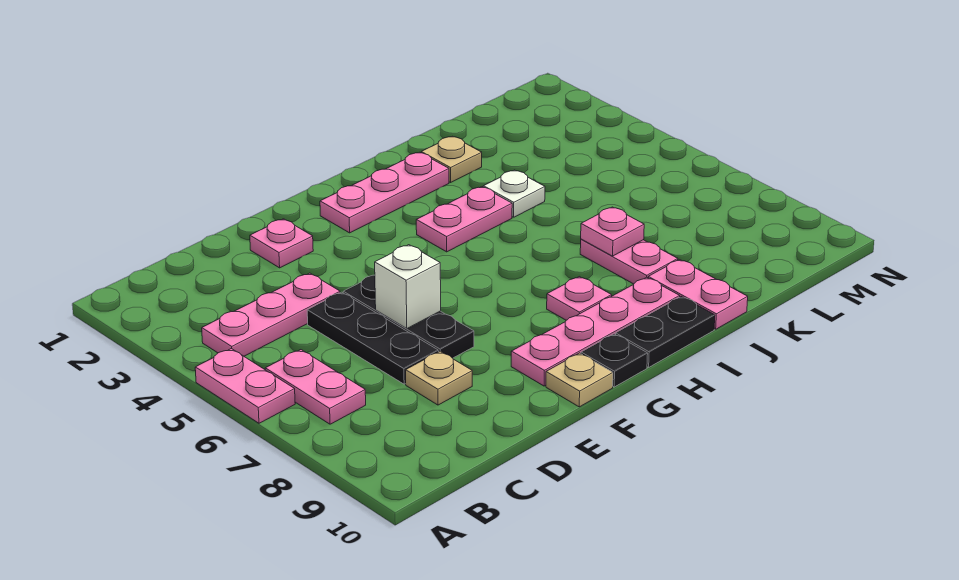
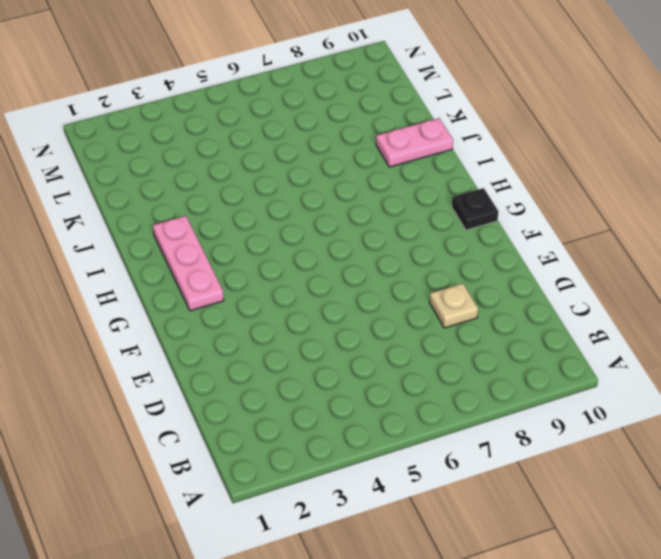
none -> pink plate A5:A6 level 1
none -> pink plate B4:D4 level 1
none -> pink plate B6:B7 level 1

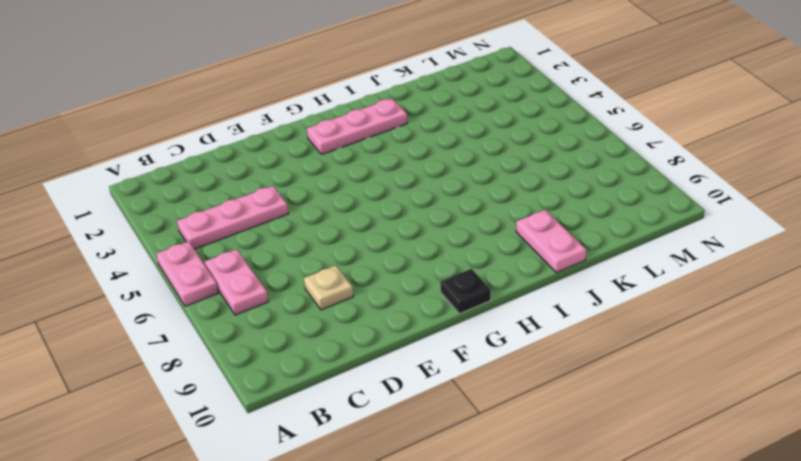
none -> black plate D5:D7 level 1
none -> pink plate E2 level 1
none -> black plate E5:E7 level 1

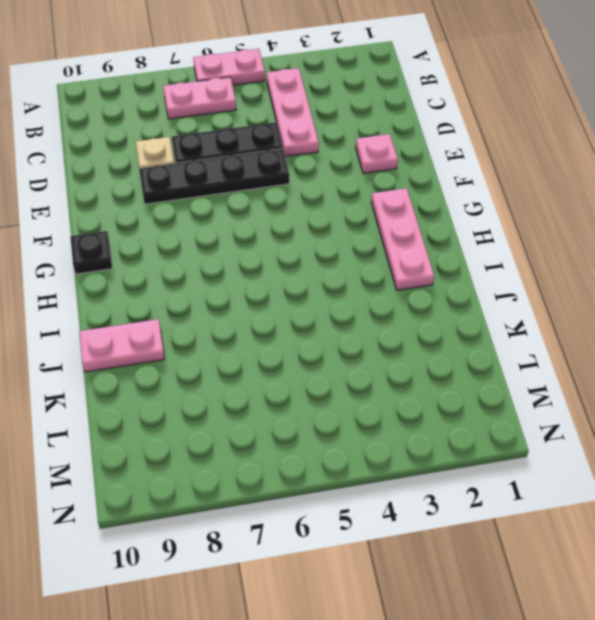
black plate E5:E8 level 1 -> black plate E5:E7 level 1
none -> pink plate F9:I9 level 1
none -> tan plate F10 level 1
none -> pink plate H4:I4 level 1

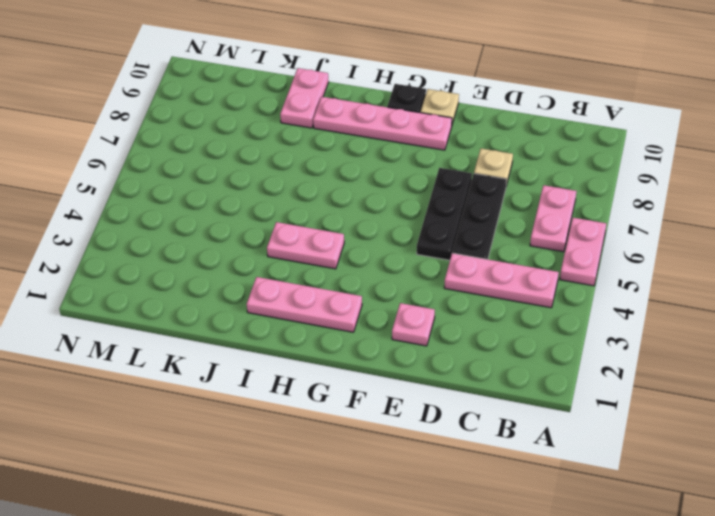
none -> pink plate H8 level 1
none -> black plate H10:I10 level 1
none -> tan plate J2 level 1

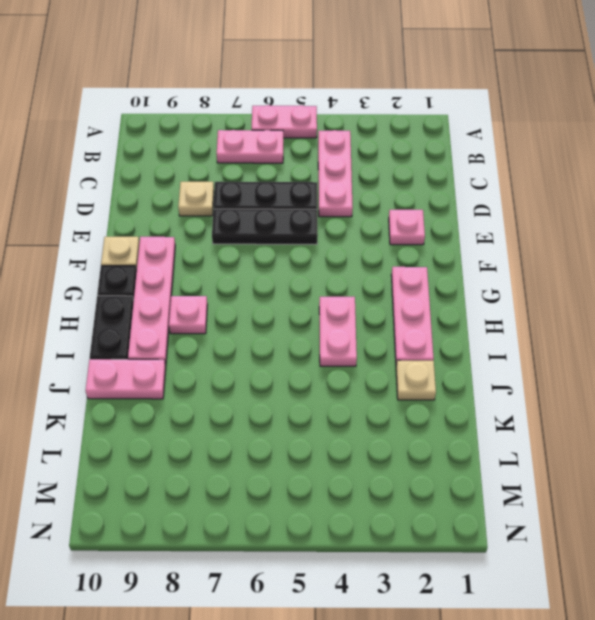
none -> white plate J4 level 1
none -> pink plate J7:J8 level 1
none -> white brick E6 level 2

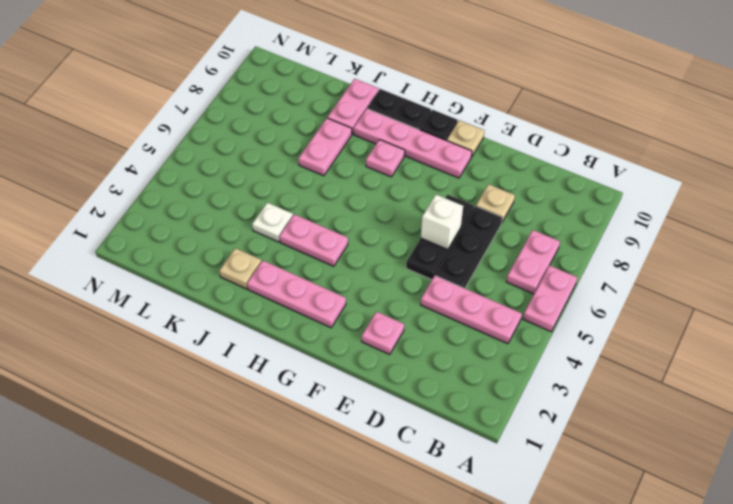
none -> pink plate J7 level 2

